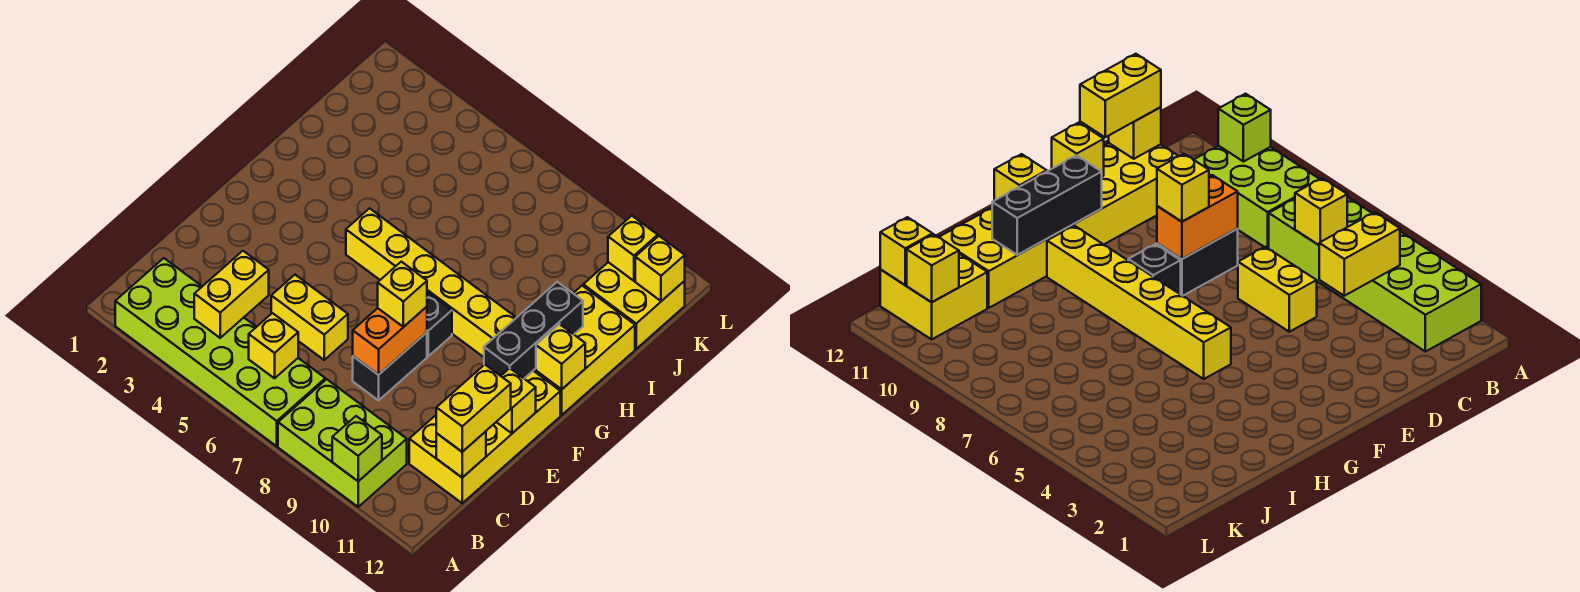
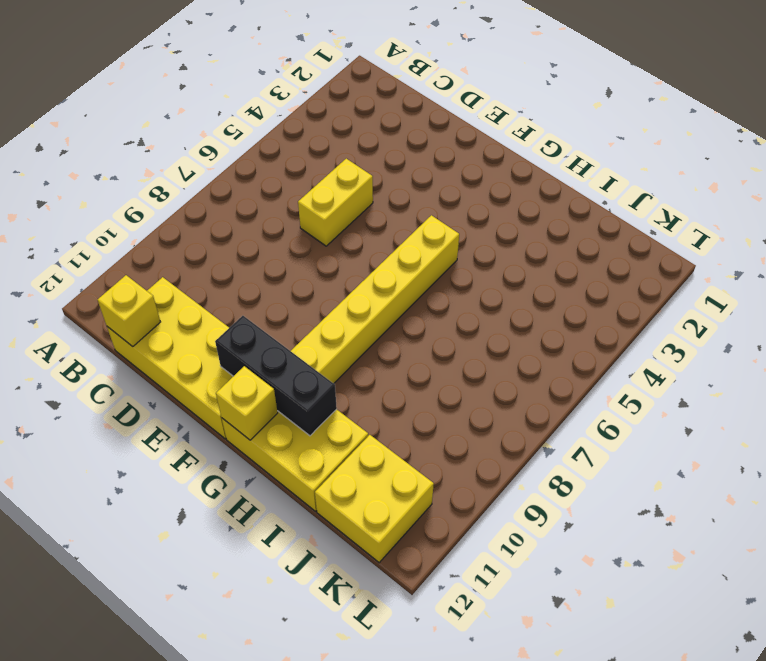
none -> lime brick A2:B7 level 1
none -> lime brick A8:B10 level 1
none -> black brick D8:E8 level 1

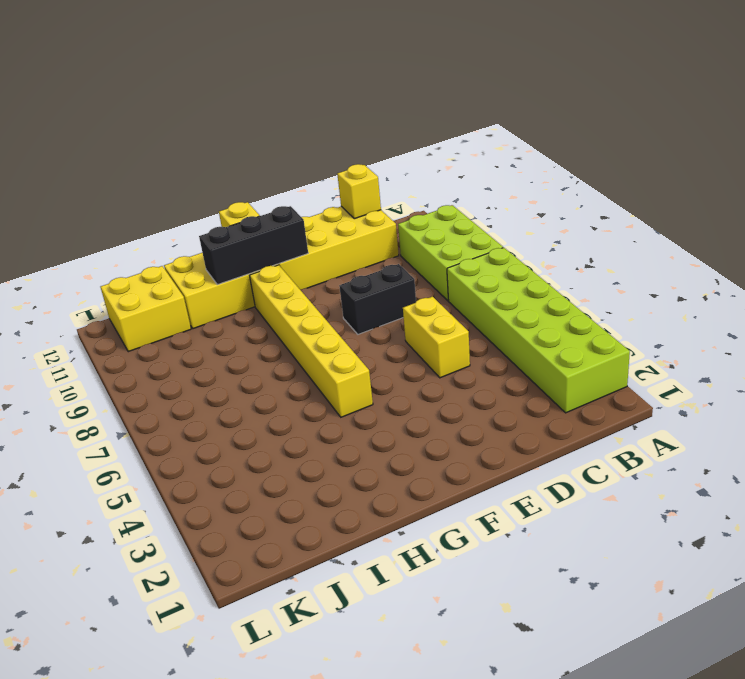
none -> black brick F8 level 1
none -> lime brick A10 level 2
none -> yellow brick B4:C4 level 2

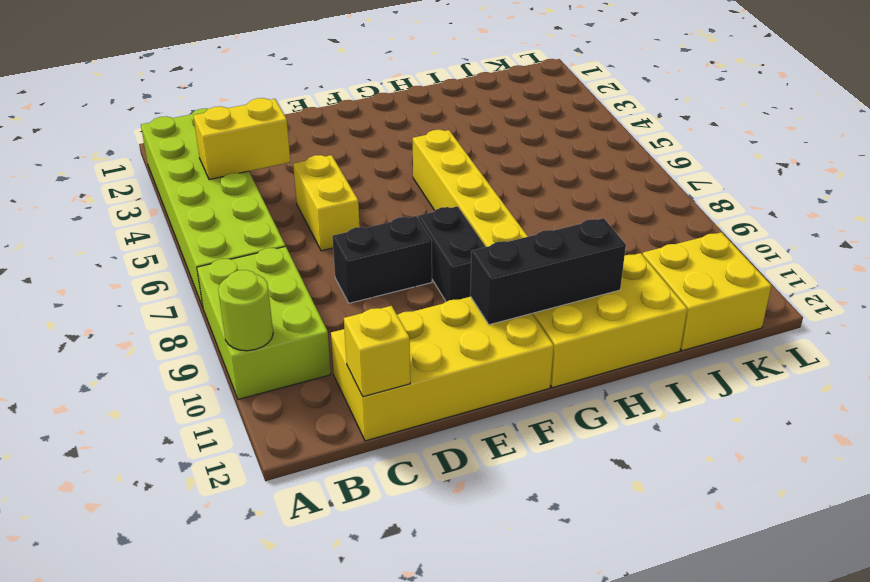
lime round brick A10 level 2 -> lime brick A10 level 2
black brick F8:F9 level 1 -> black brick F8 level 1
none -> yellow brick B6 level 2
none -> orange brick D8:E8 level 2
none -> yellow brick E12 level 2

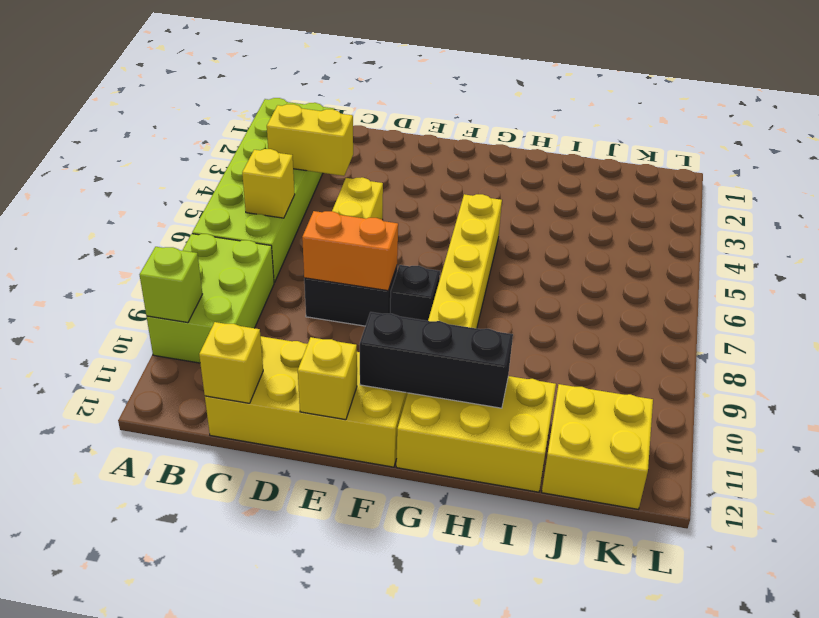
none -> yellow brick G12 level 2
none -> yellow brick K11 level 2
none -> yellow brick K12 level 2

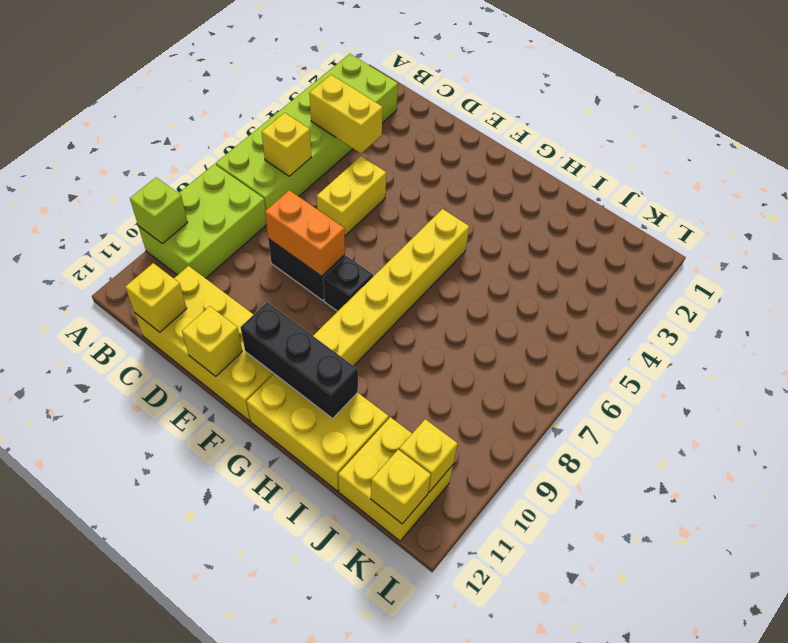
none -> yellow brick G12 level 2
none -> yellow brick C12:D12 level 3
none -> yellow brick E8 level 3

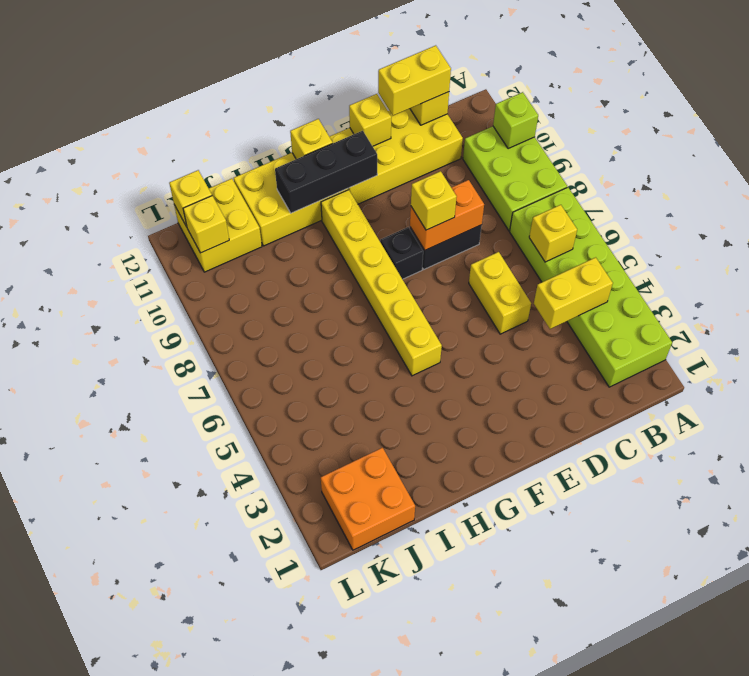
orange brick J1:K2 level 1 -> none

